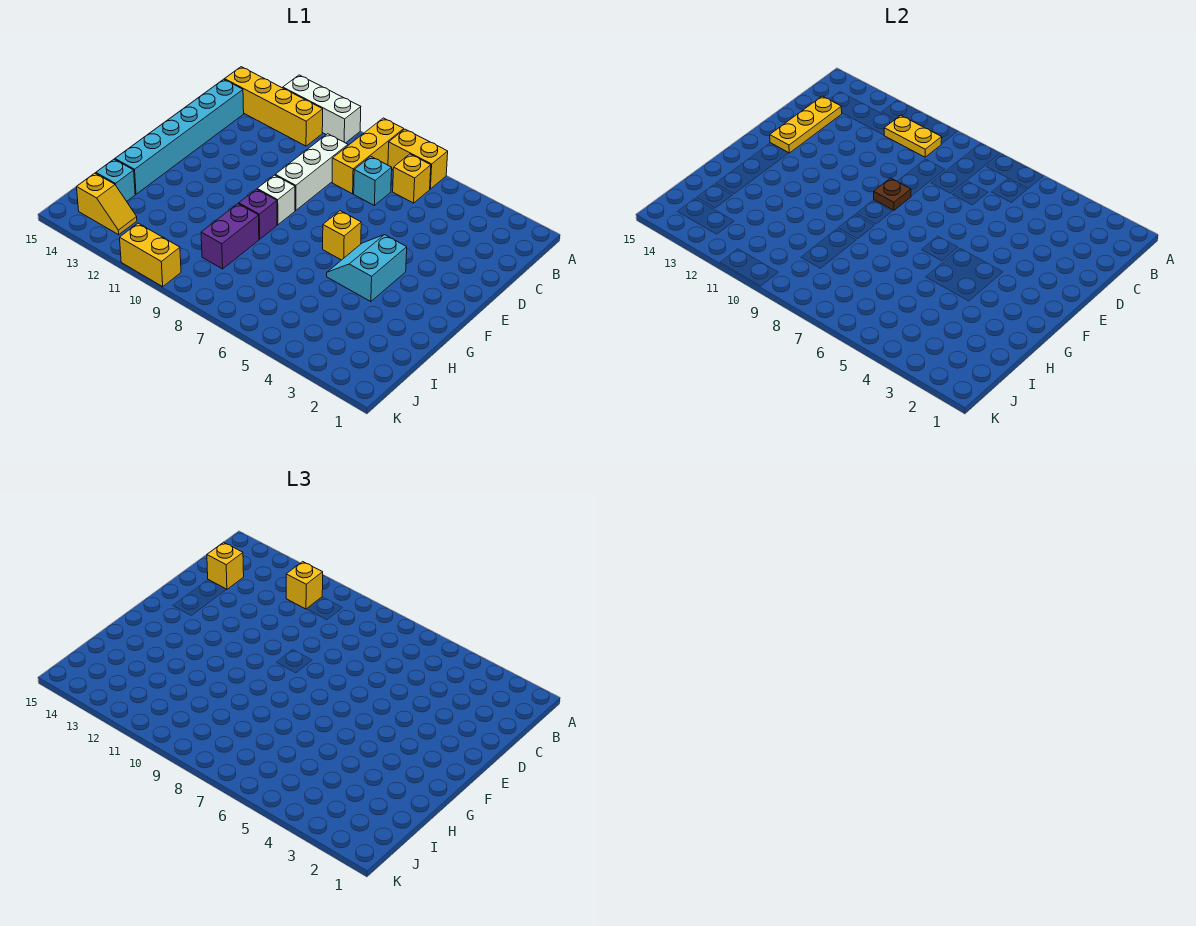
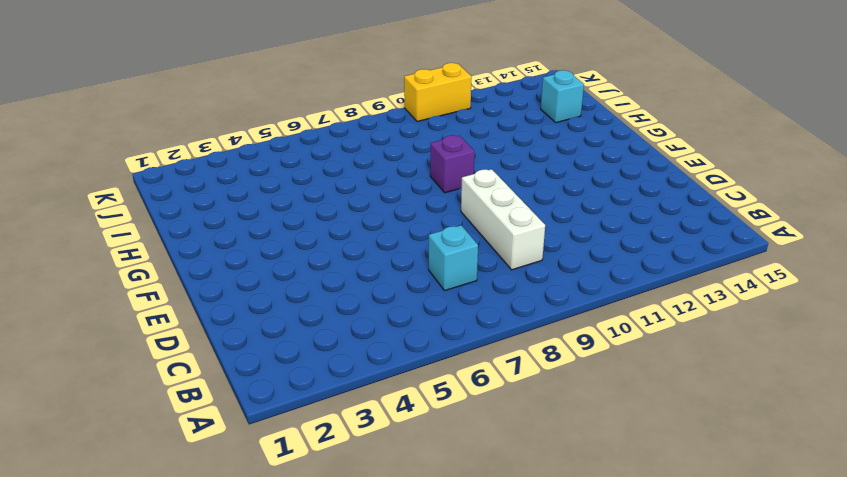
none -> yellow brick A6:A7 level 1
none -> yellow brick A8:C8 level 1
none -> white brick A10:A12 level 1

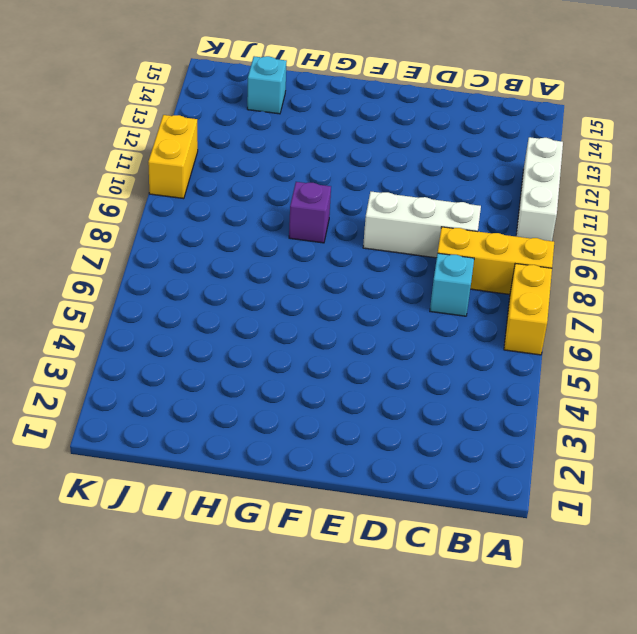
none -> yellow brick B6 level 1
none -> yellow brick B11:B14 level 1
none -> cyan brick C14:H14 level 1

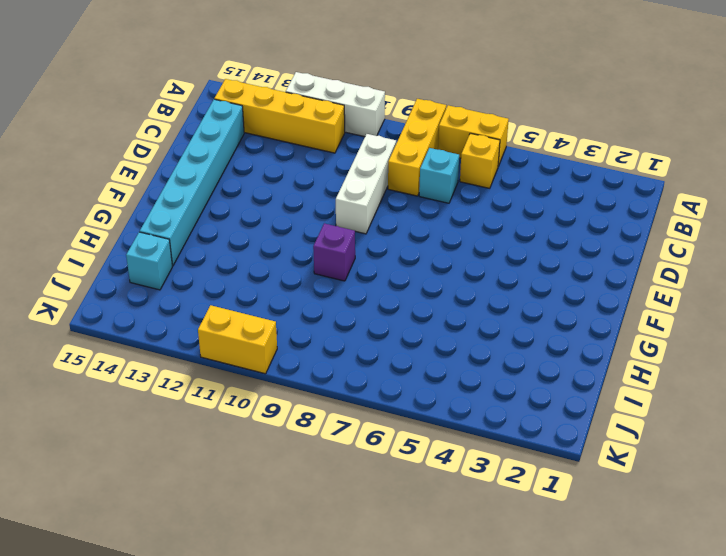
none -> cyan slope F4:G5 level 1 top 4
none -> yellow brick F6 level 1
none -> white brick F9 level 1

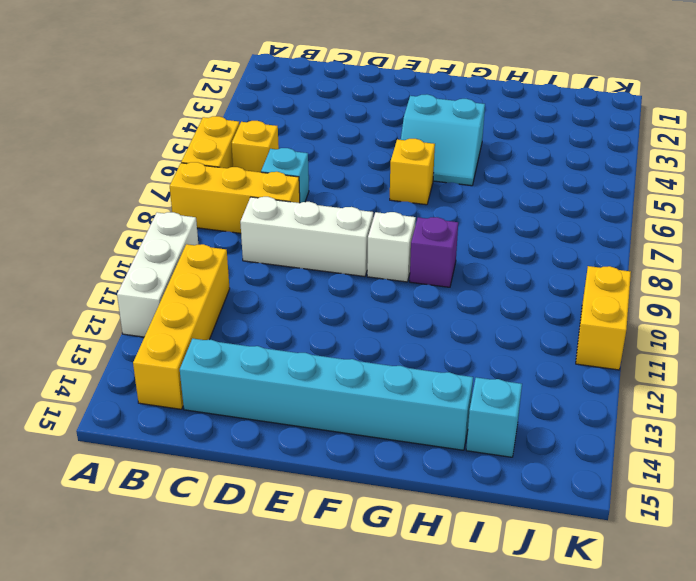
none -> purple brick H9:I9 level 1
none -> yellow slope J13:J14 level 1 top 14
none -> yellow plate B10:B11 level 2

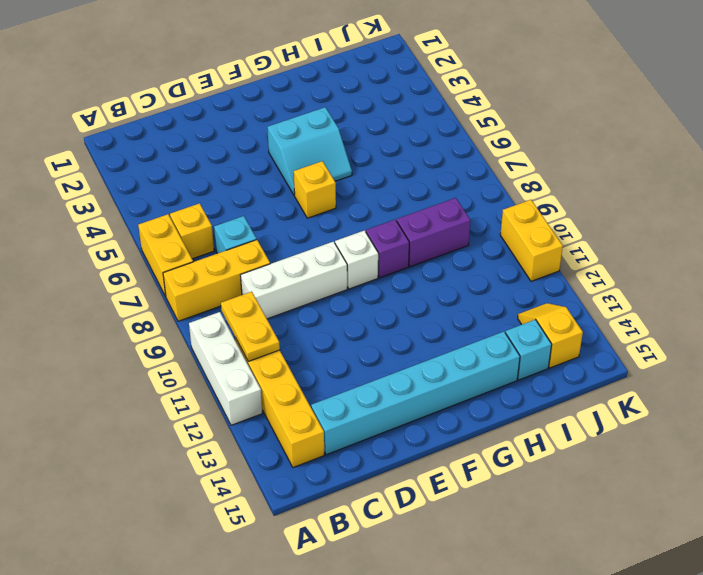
none -> yellow plate C14:E14 level 2
none -> brown plate E9 level 2
none -> yellow brick B11 level 3

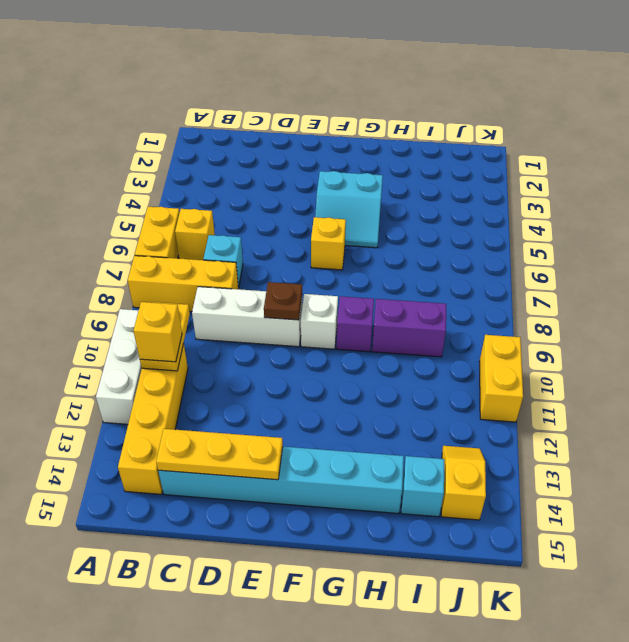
none -> yellow brick C14 level 3

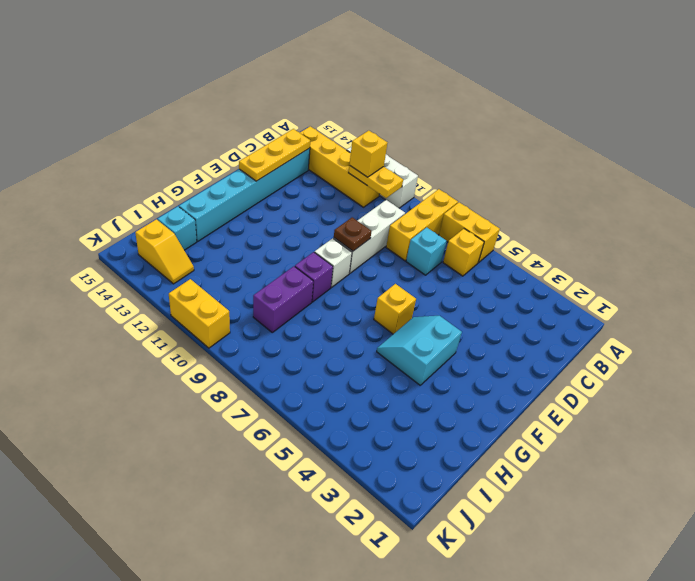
none -> yellow brick C14 level 3

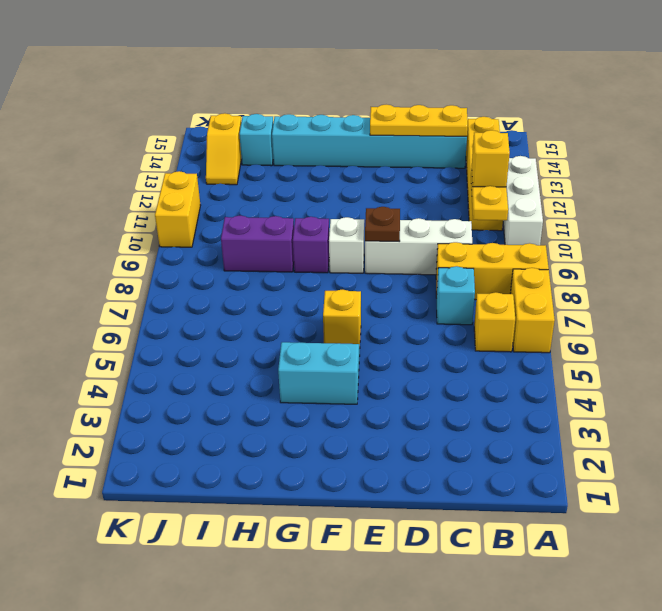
none -> yellow brick C14 level 3

